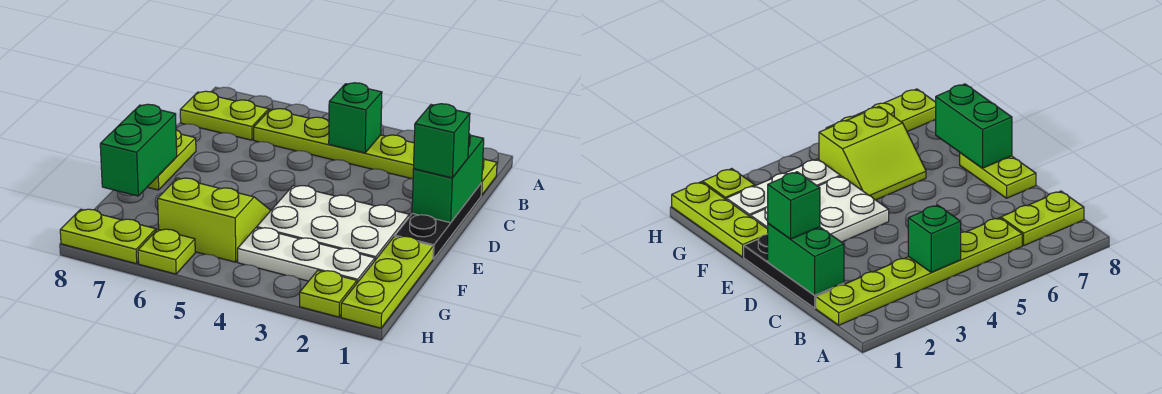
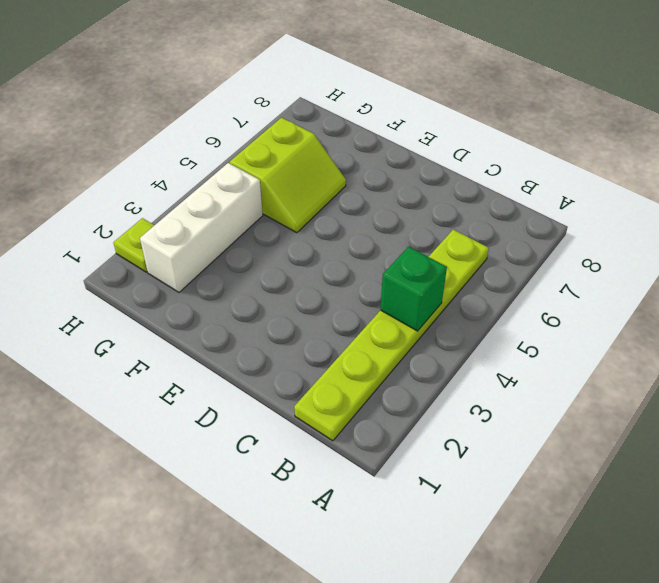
white brick G2:G4 level 1 -> white plate G2:G4 level 1
none -> lime plate B7:B8 level 1
none -> black plate C1:E1 level 1
none -> lime plate D8:E8 level 1

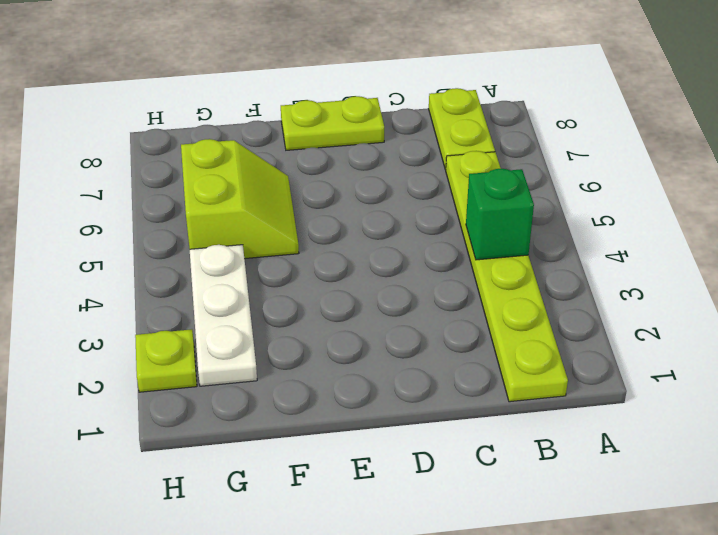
none -> black plate C1:E1 level 1
none -> white plate E2:F4 level 1
none -> lime plate F1:H1 level 1

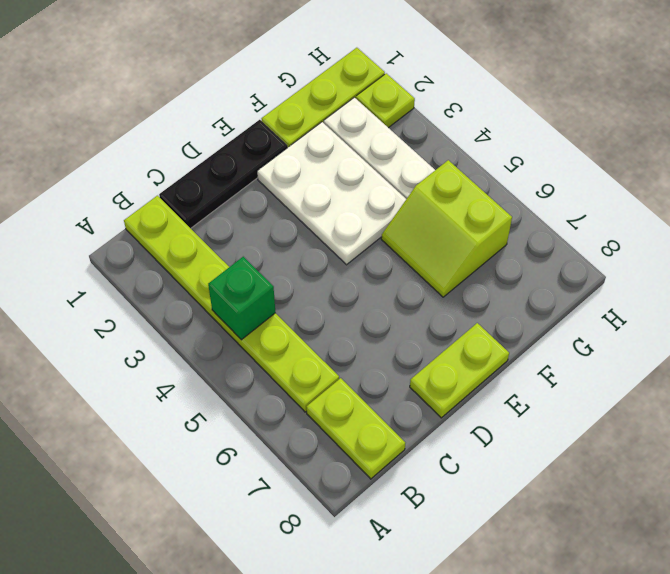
none -> lime plate H6 level 1
none -> lime plate H7:H8 level 1
none -> green brick C1:D1 level 2

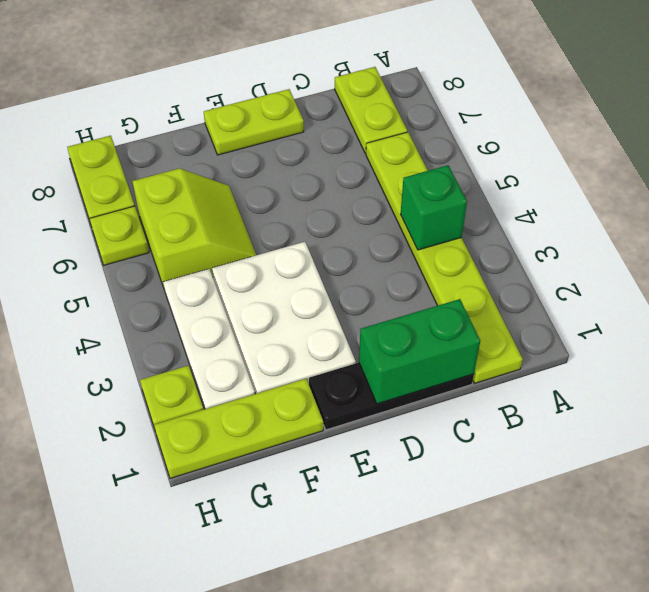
none -> green brick E8:F8 level 2
none -> green brick D1 level 3

